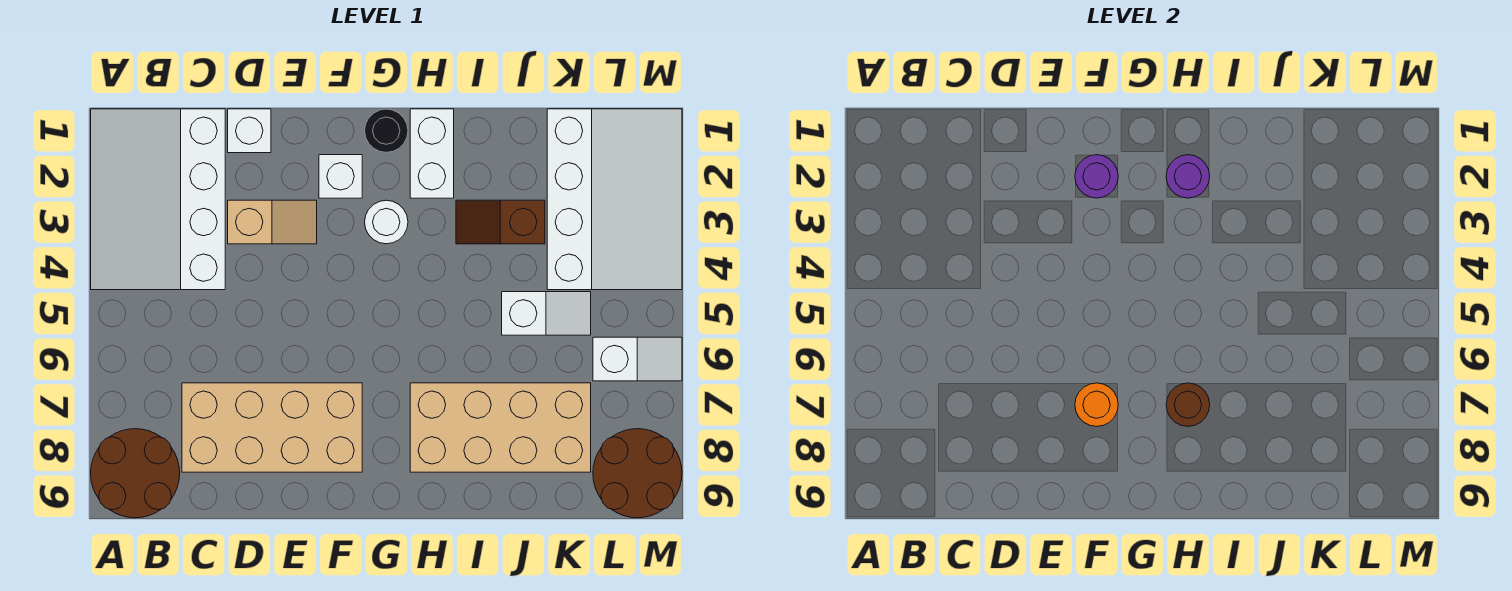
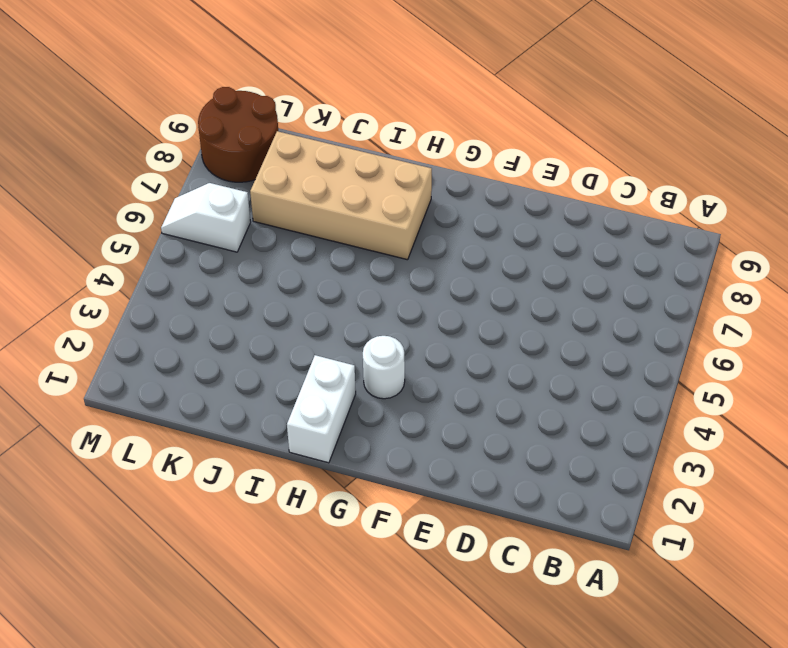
none -> white slope A1:C4 level 1 top C
none -> brown round brick A8:B9 level 1
none -> tan brick C7:F8 level 1

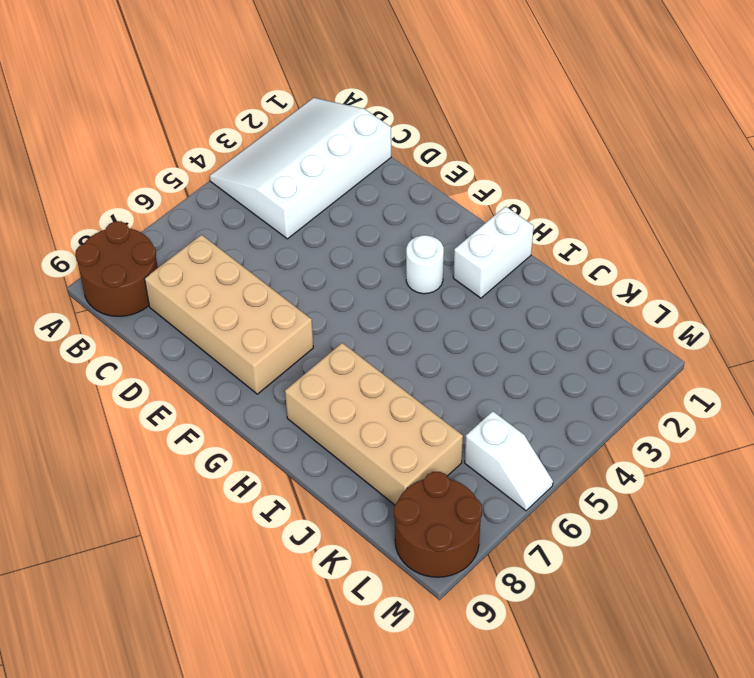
none -> white brick D1 level 1
none -> tan slope D3:E3 level 1 top D
none -> white brick F2 level 1

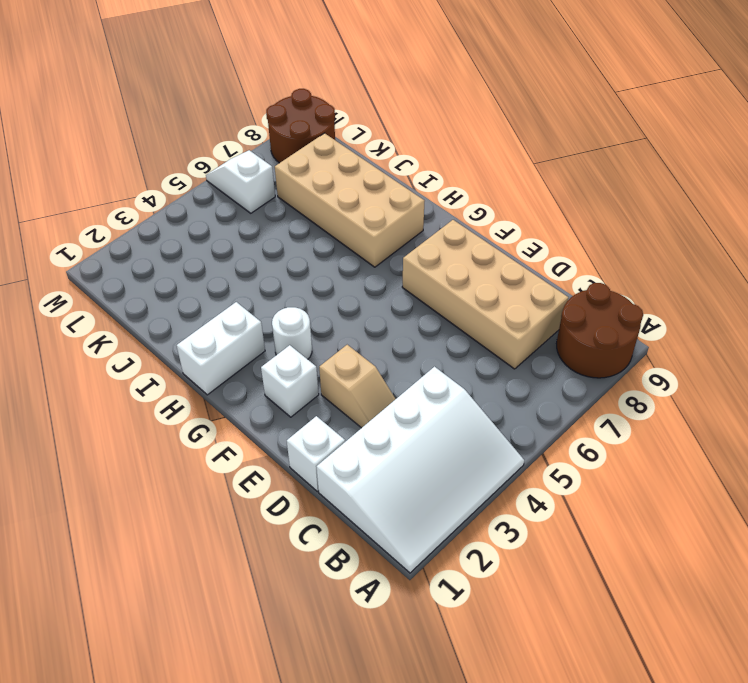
tan slope D3:E3 level 1 top E -> tan slope D3:E3 level 1 top D
none -> black round brick G1 level 1
none -> brown slope I3:J3 level 1 top J
none -> white slope J5:K5 level 1 top J

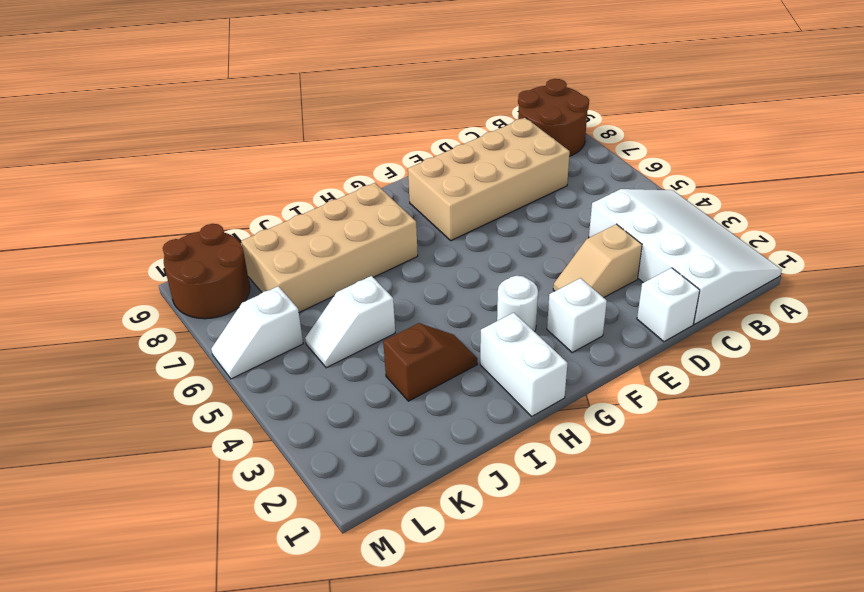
none -> black round brick G1 level 1
none -> white slope K1:M4 level 1 top K
none -> purple round brick F2 level 2

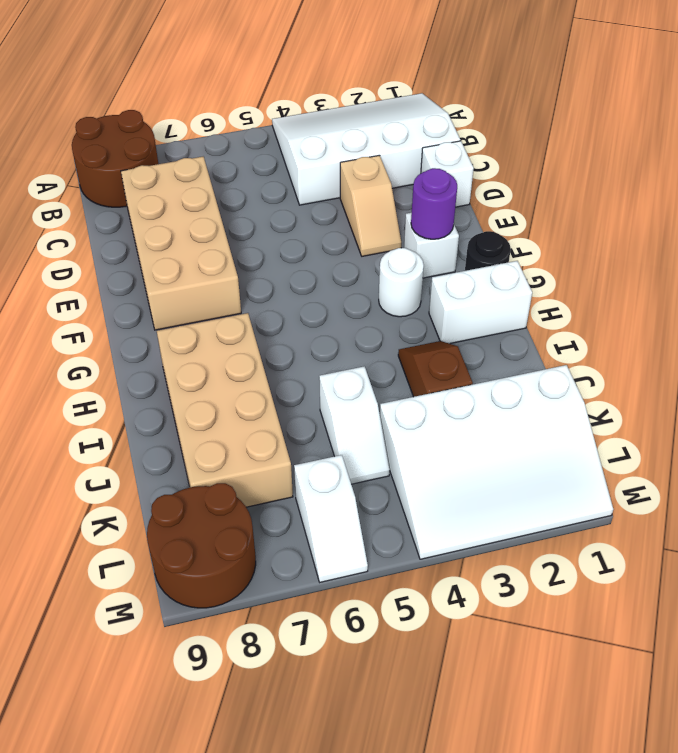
none -> orange round brick F7 level 2
none -> purple round brick H2 level 2
none -> brown round brick H7 level 2

